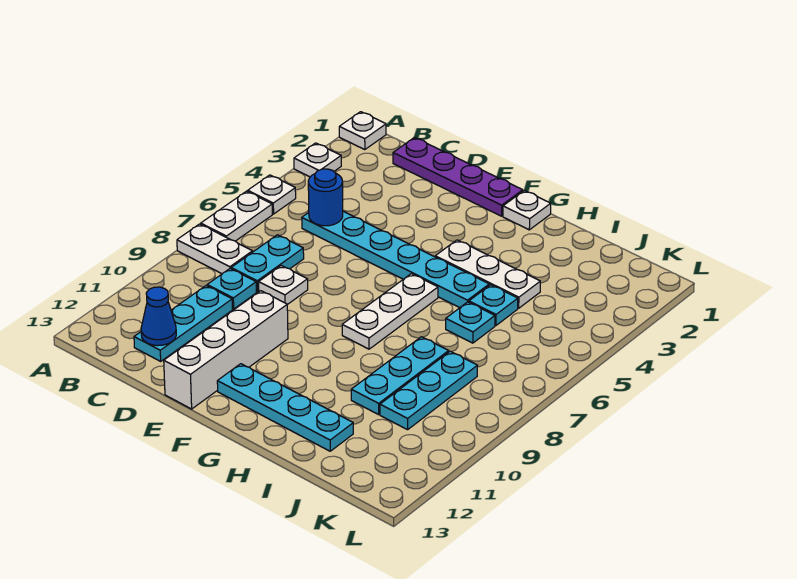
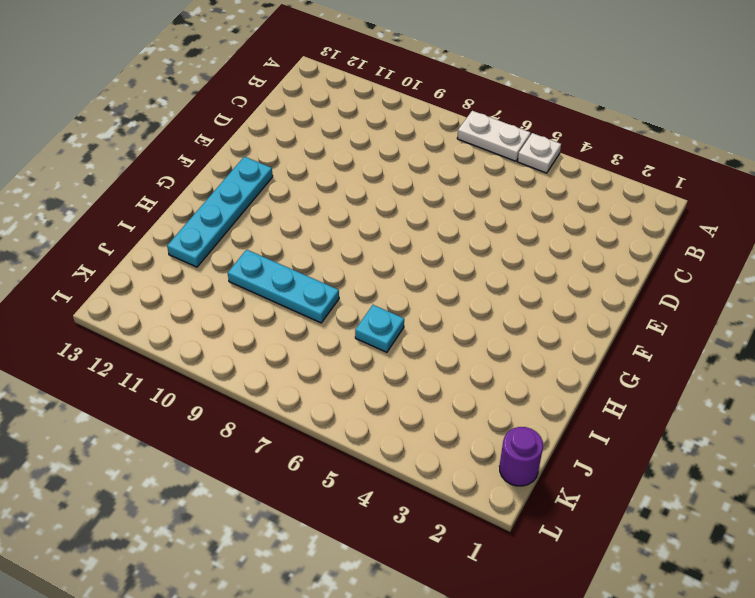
purple round brick K1 level 1 -> none
none -> white plate A1 level 1
none -> white plate A3 level 1
none -> white plate A8:B8 level 1

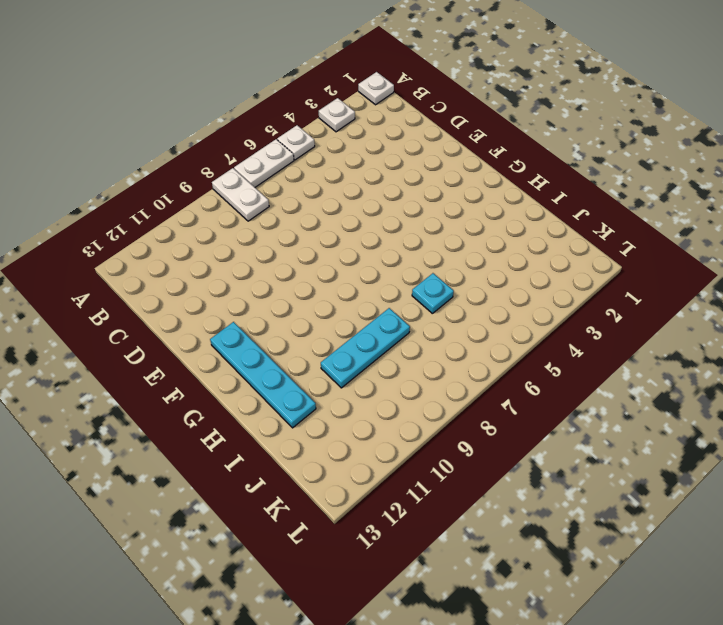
none -> purple plate C1:F1 level 1
none -> cyan plate C5:H5 level 1
none -> cyan plate C7:C8 level 1

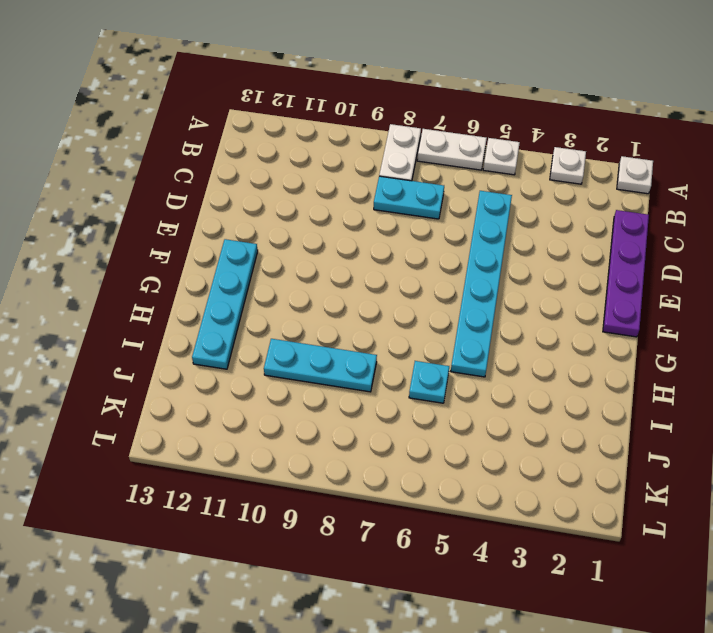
none -> cyan plate C9 level 1
none -> cyan plate C10:C12 level 1
none -> white plate D8 level 1

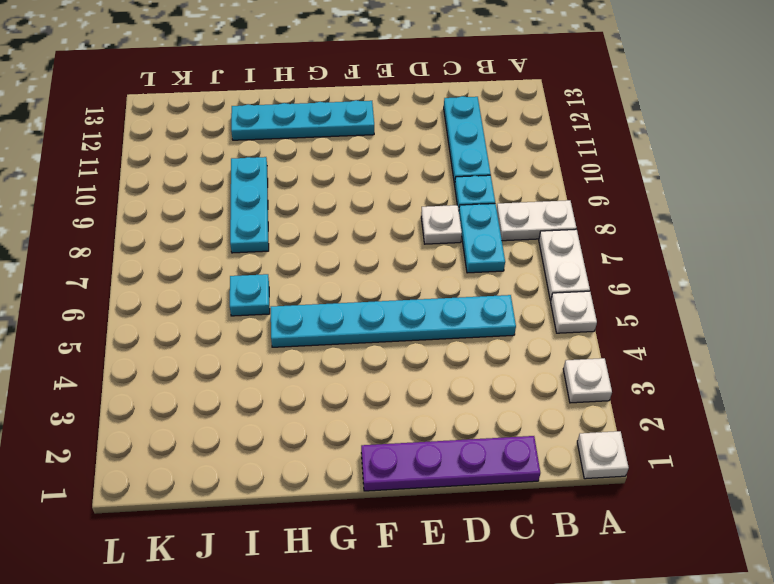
none -> white brick E10:E13 level 1
none -> white plate G1 level 1
none -> white plate G4:I4 level 1

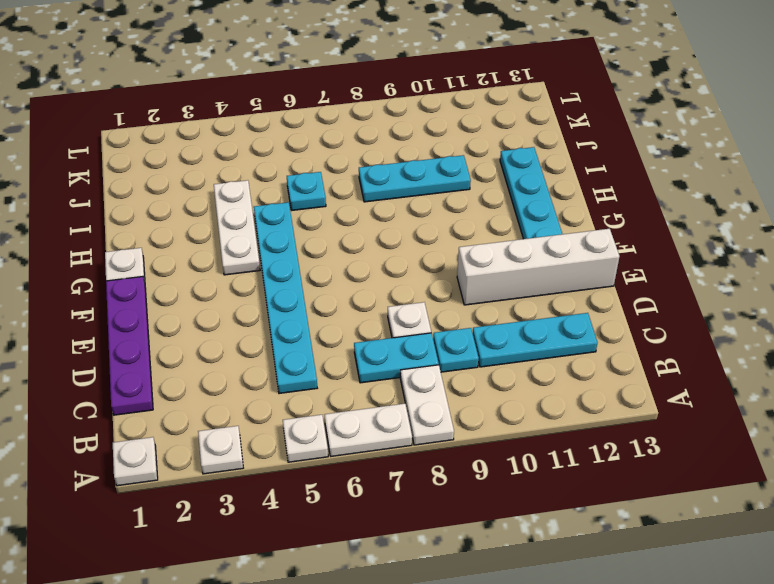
none -> white plate G6:G8 level 1
none -> cyan plate I5 level 1
none -> cyan plate J8:J10 level 1

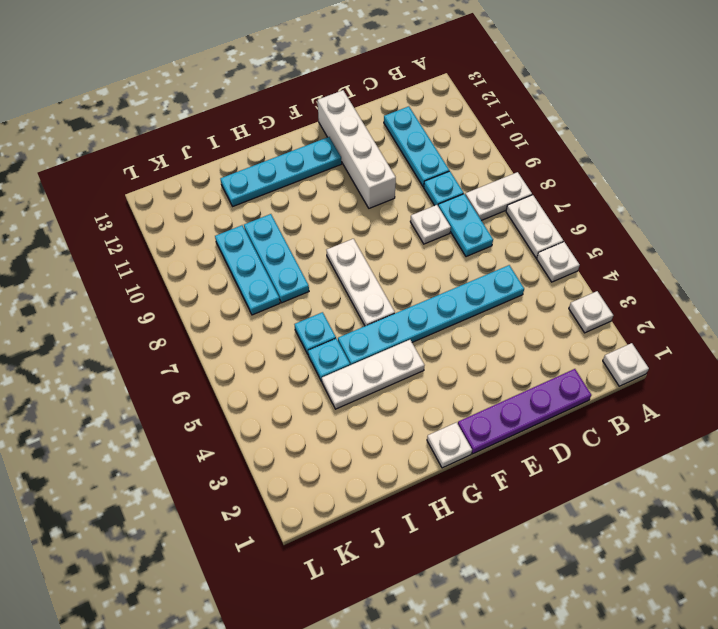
none -> blue round brick C5 level 2
none -> blue cone C12 level 2

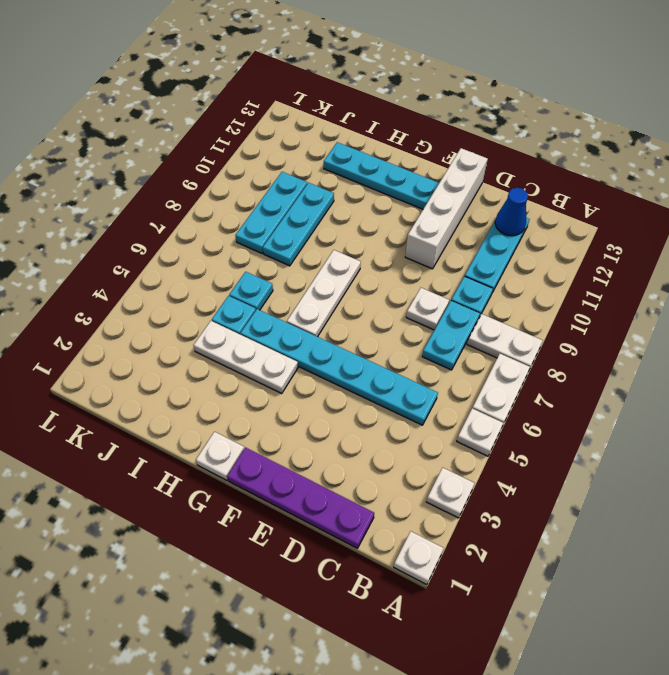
none -> blue round brick C5 level 2

